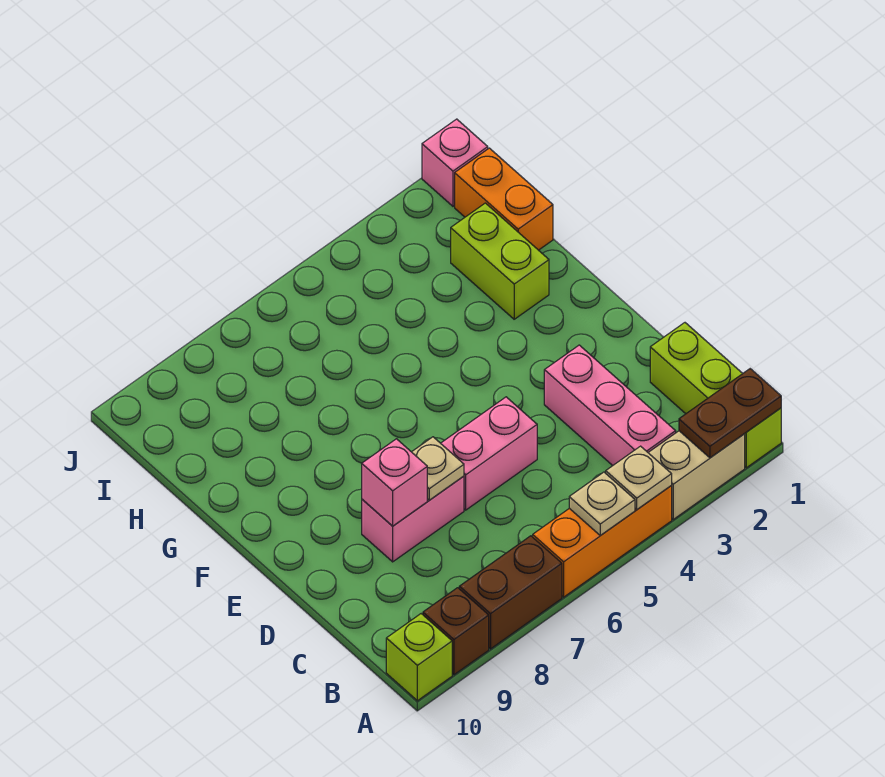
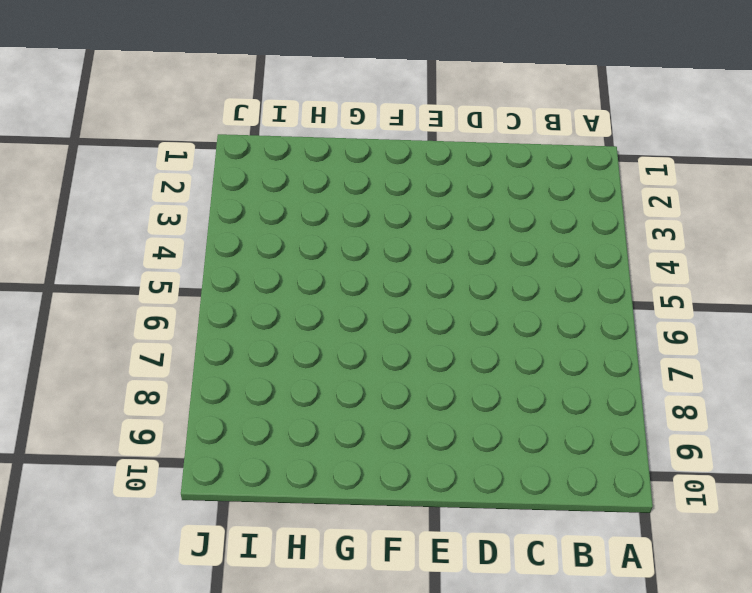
none -> lime brick A1:C1 level 1
none -> tan brick A2:A3 level 1
none -> orange brick A4:A6 level 1

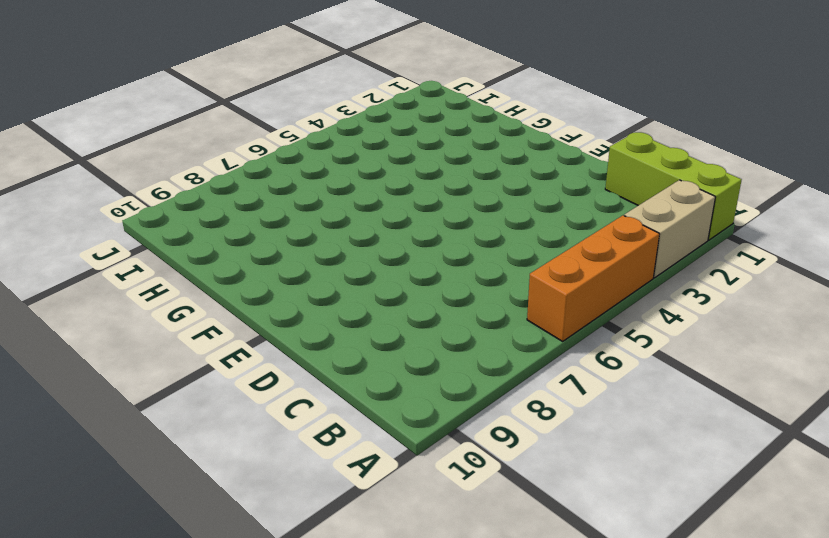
none -> brown brick A7:A8 level 1
none -> brown brick A9 level 1
none -> lime brick A10 level 1

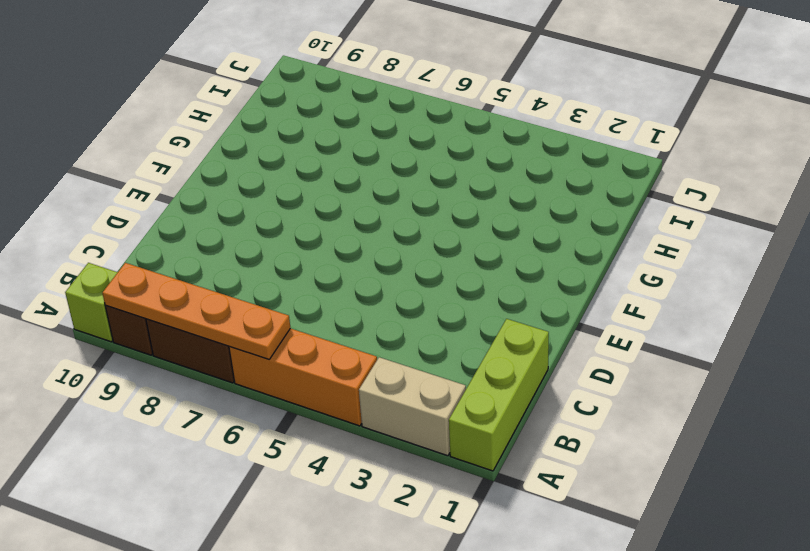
orange plate A6:A9 level 2 -> none
none -> pink brick B3:D3 level 1
none -> pink brick D5:D6 level 1
none -> pink brick D7:D8 level 1

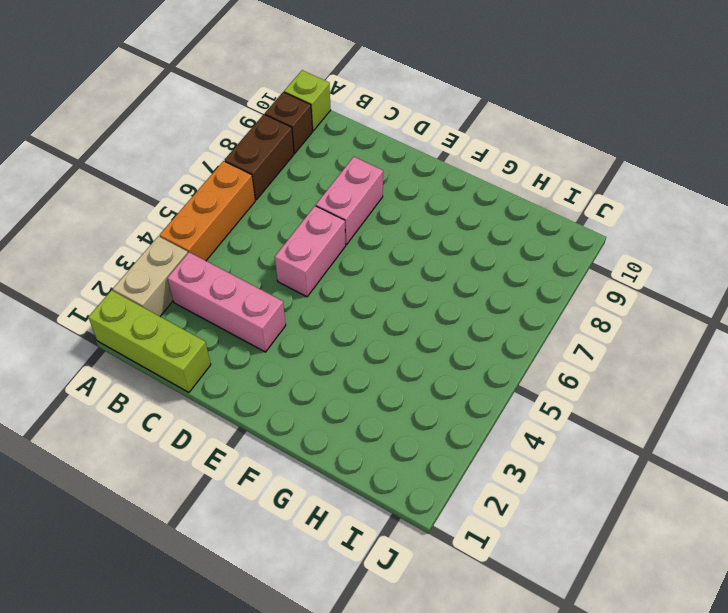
none -> lime brick G2:H2 level 1
none -> orange brick H1:I1 level 1
none -> pink brick J1 level 1

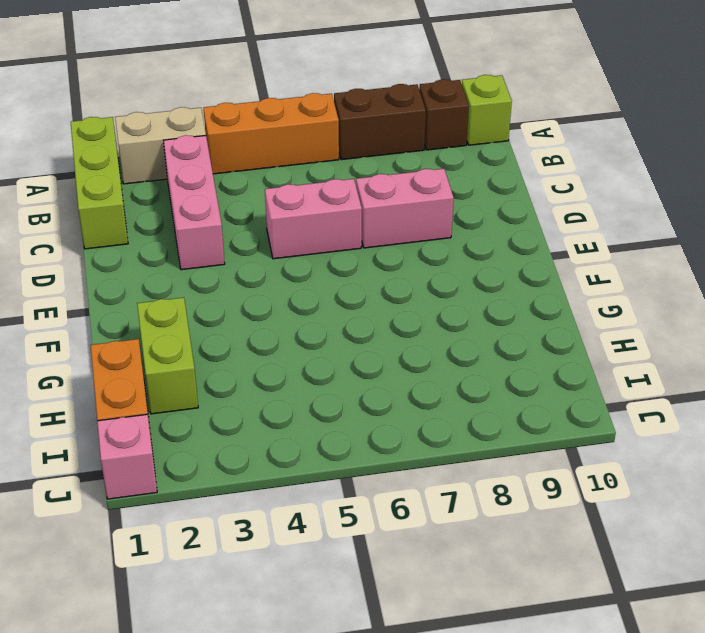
none -> brown plate A1:A2 level 2
none -> tan plate A4 level 2
none -> tan plate A5 level 2

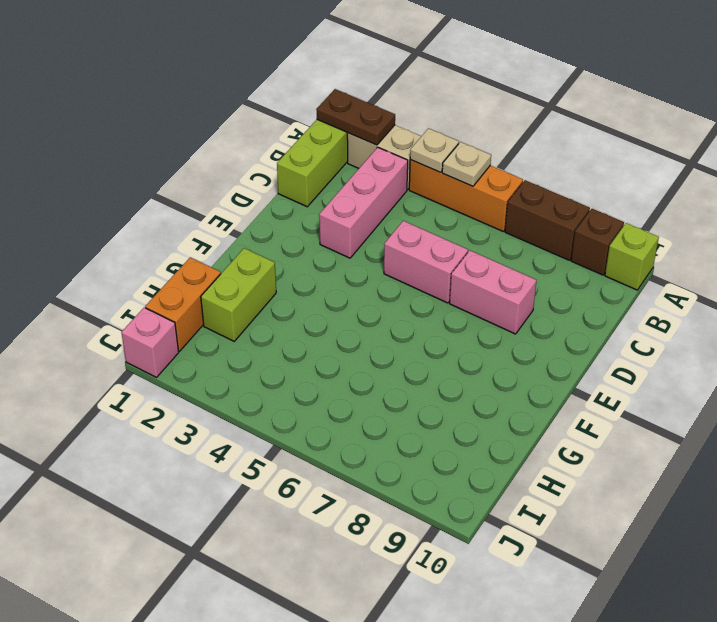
none -> tan plate D7 level 2
none -> pink brick D8 level 2

